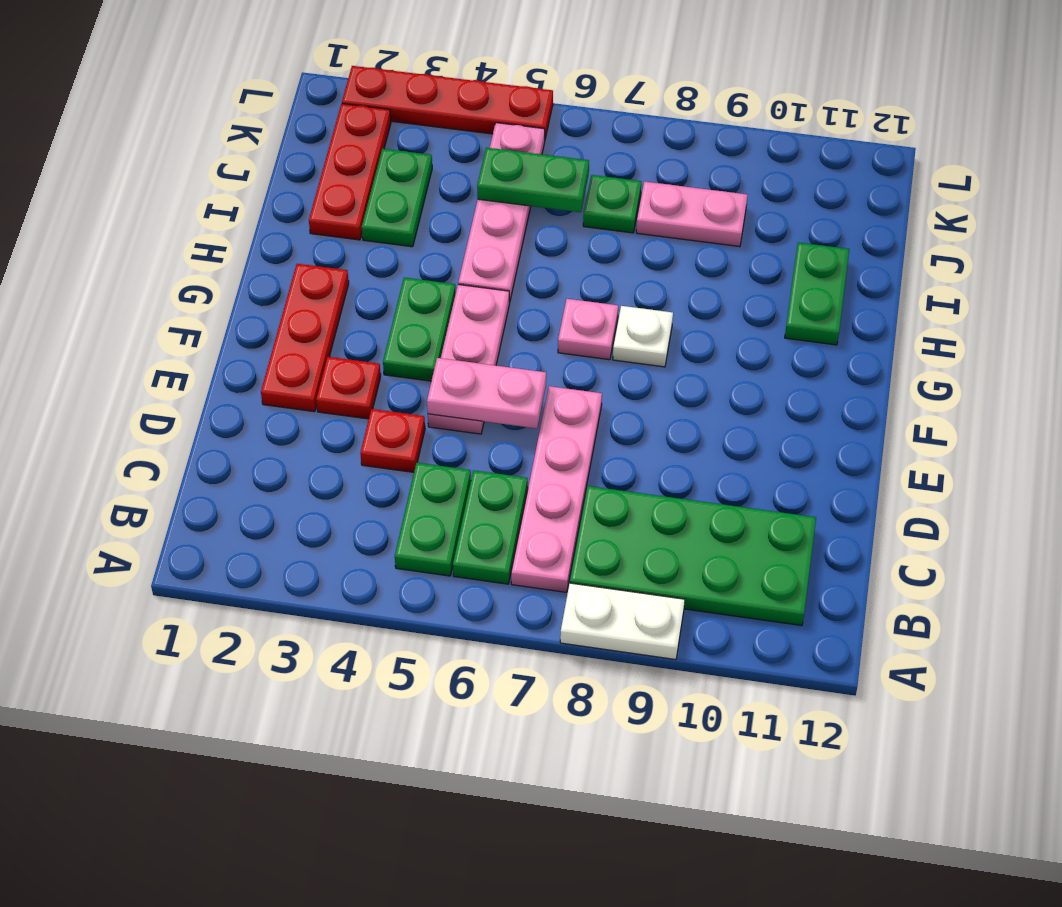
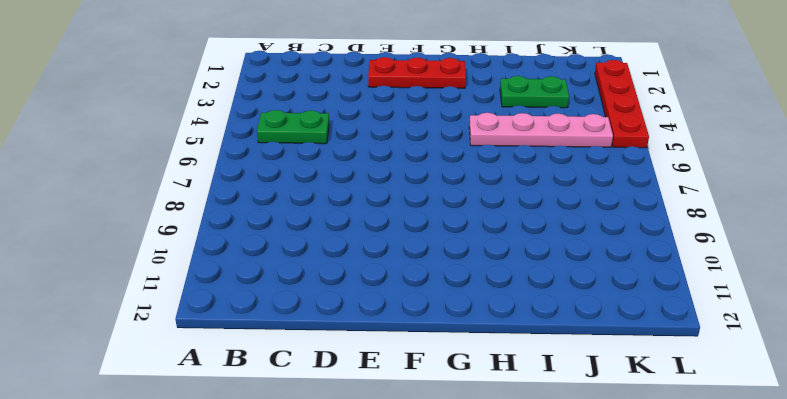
none -> white plate A8:A9 level 1
none -> green plate B6:C6 level 1
none -> pink plate B7:E7 level 1

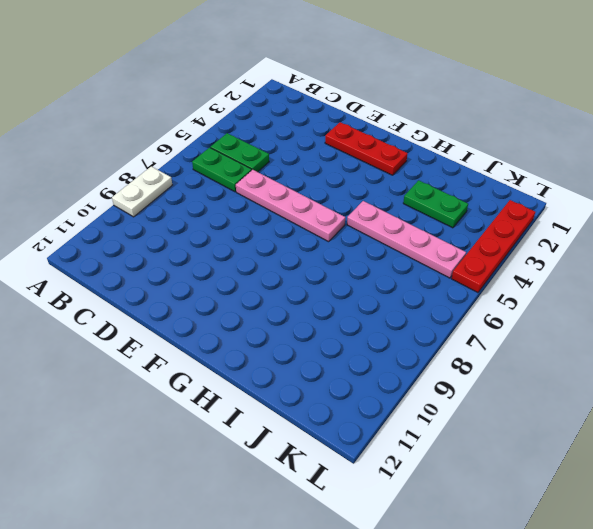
pink plate D6:G6 level 1 -> pink plate B7:E7 level 1
none -> green plate B8:C11 level 1
none -> red plate D4 level 1
none -> red plate E3 level 1

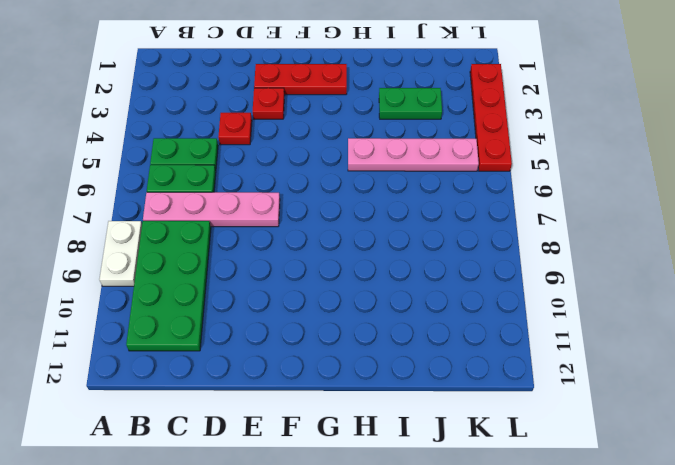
none -> pink plate E5:G5 level 1
none -> green plate F4:G4 level 1
none -> pink plate G7 level 1

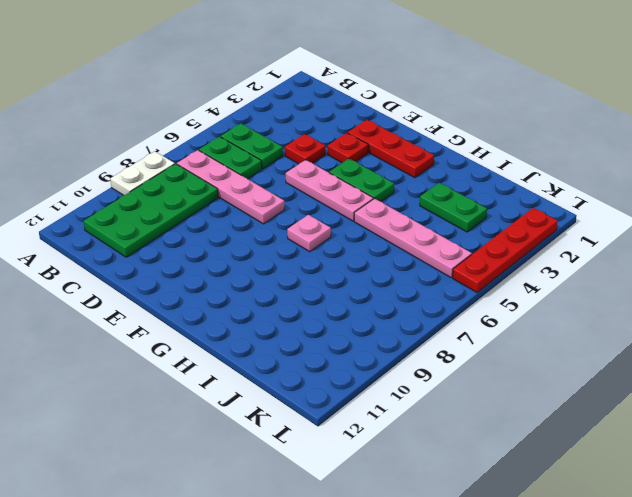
none -> white plate G8 level 1
none -> green plate H11:I11 level 1
none -> red plate I2:K2 level 1

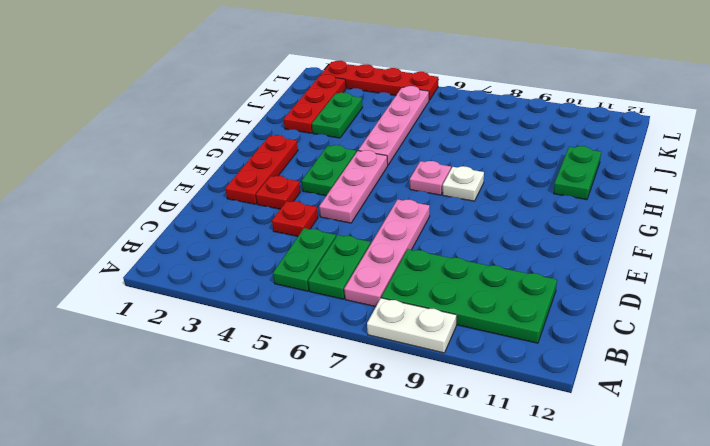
none -> green plate J7 level 1
none -> pink plate J8:J9 level 1
none -> pink plate E5:E6 level 2

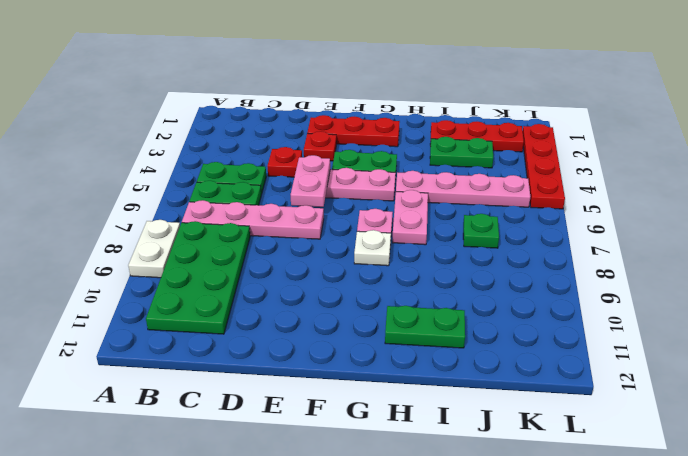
pink plate H6:H7 level 1 -> pink plate J8:J9 level 1
none -> green plate J5:J6 level 2

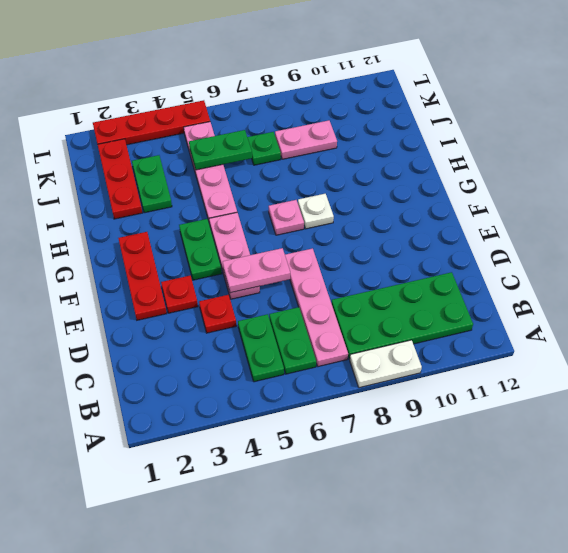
none -> green plate H11:I11 level 1

